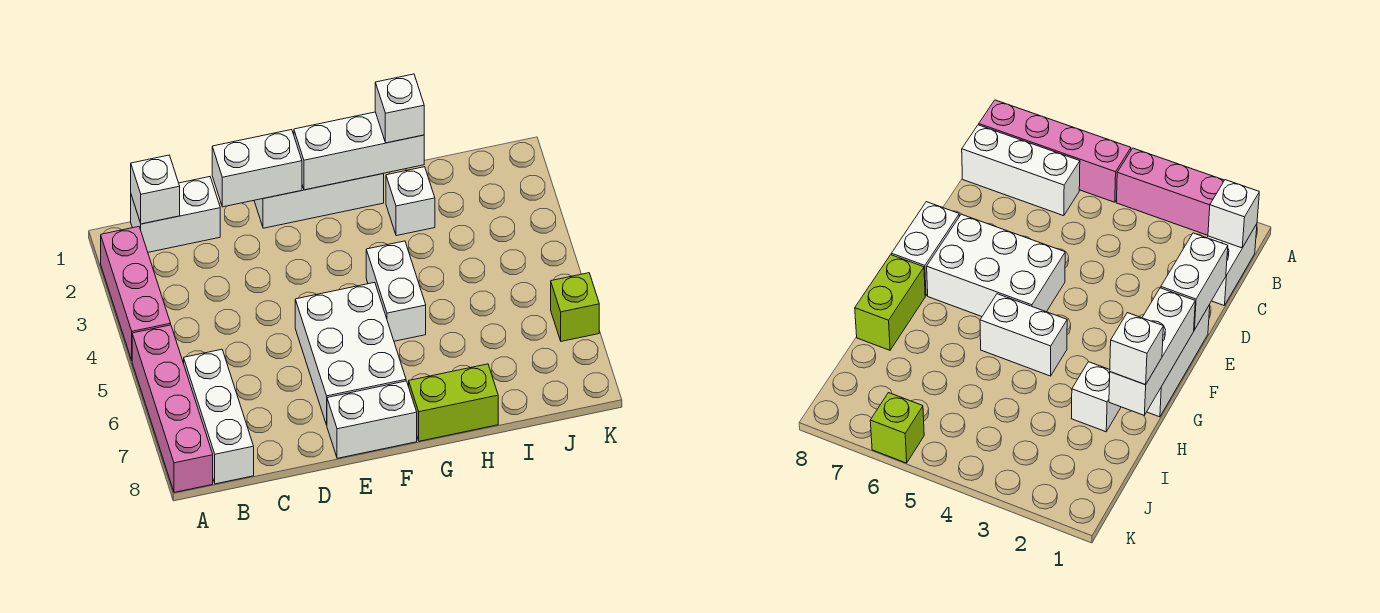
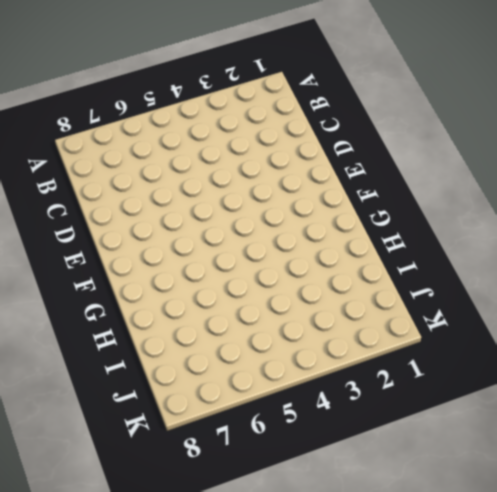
none -> pink brick A2:A4 level 1
none -> pink brick A5:A8 level 1
none -> white brick B1:C1 level 1

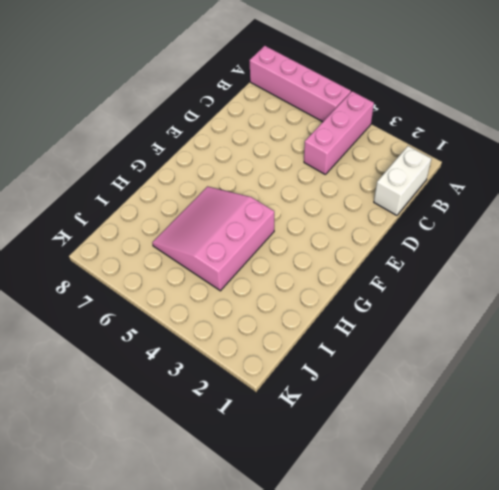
pink brick A4:C4 level 1 -> pink brick A2:A4 level 1
pink slope G4:I6 level 1 top 4 -> white brick G4:G5 level 1
none -> white brick B6:B8 level 1
none -> white brick E1:G1 level 1
none -> white brick E5:F7 level 1

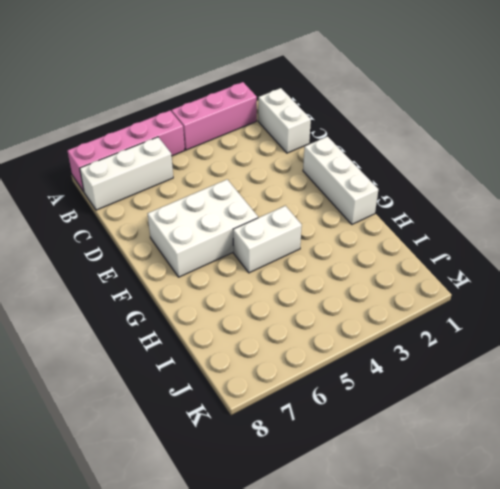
none -> white brick E8:F8 level 1
none -> lime brick G8:H8 level 1
none -> white brick H2 level 1

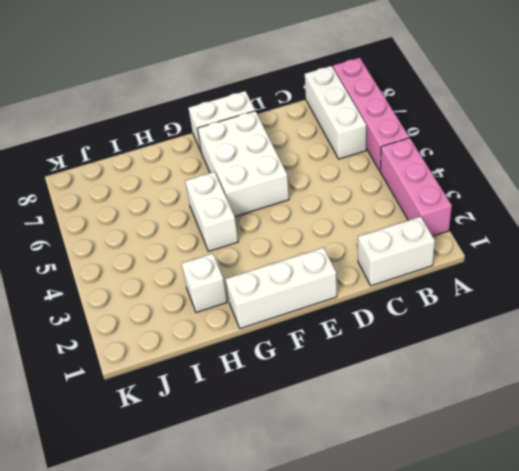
none -> lime brick G8:H8 level 1
none -> lime brick K6 level 1
none -> white brick B1 level 2

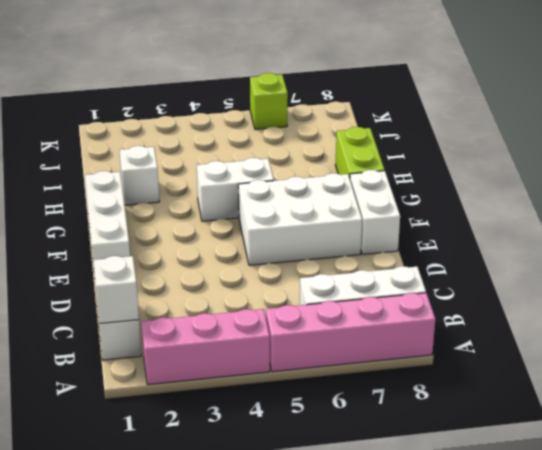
none -> white brick D1:E1 level 2
none -> white brick F1:H1 level 2
none -> white brick H1 level 3

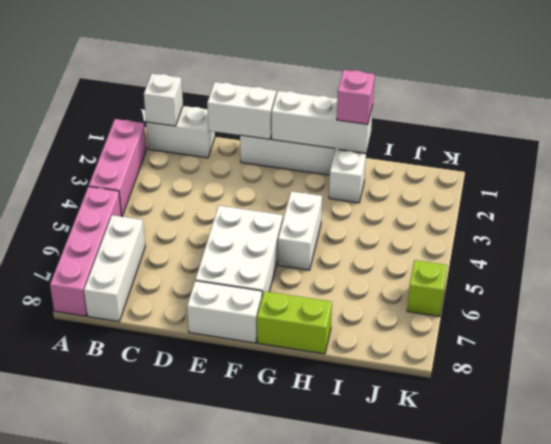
pink brick H1 level 3 -> white brick H1 level 3

